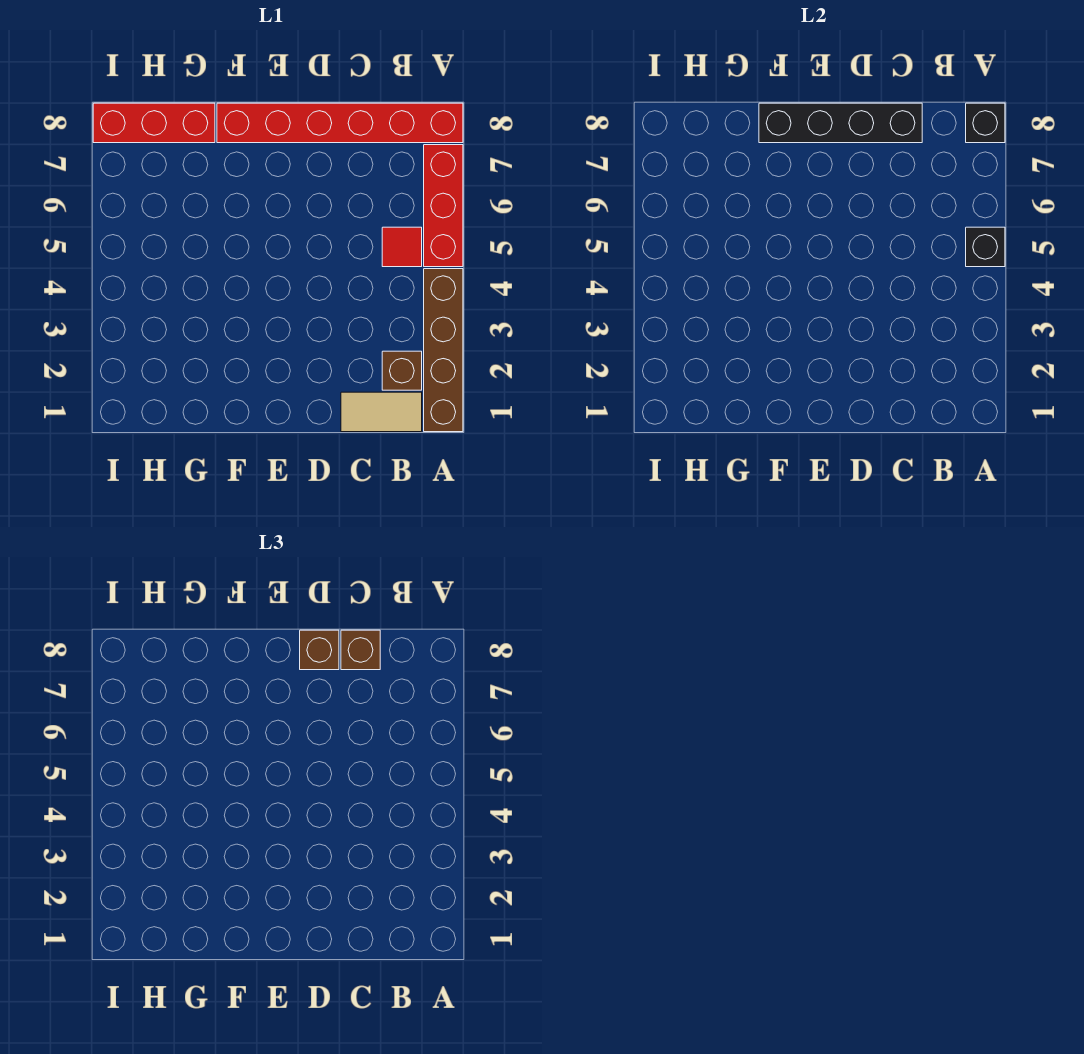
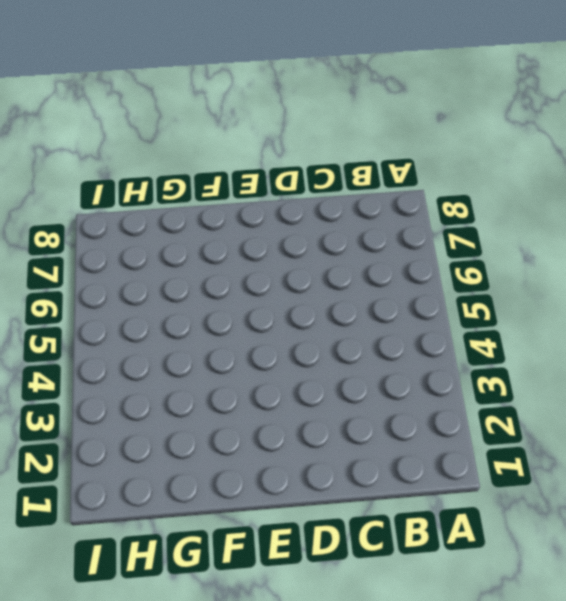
none -> brown brick A1:A4 level 1
none -> red brick A5:A7 level 1
none -> red brick A8:F8 level 1

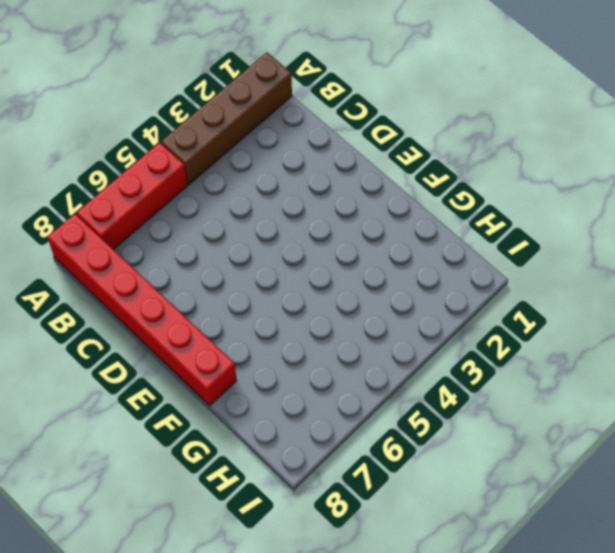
none -> tan tile B1:C1 level 1
none -> brown brick B2 level 1
none -> red tile B5 level 1

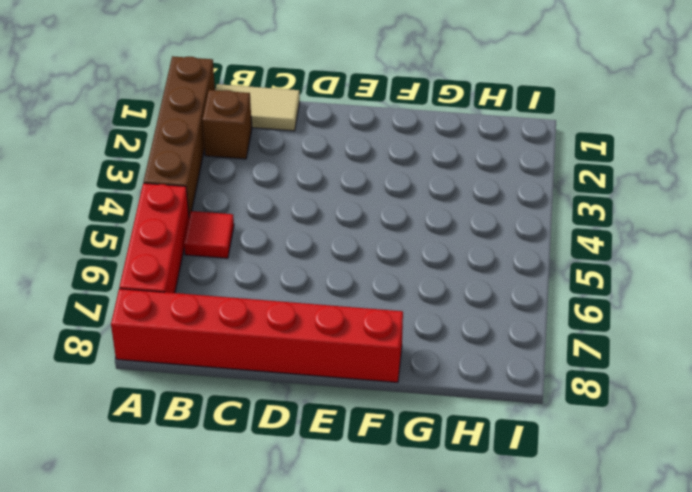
none -> red brick G8:I8 level 1
none -> black brick A5 level 2
none -> black brick A8 level 2

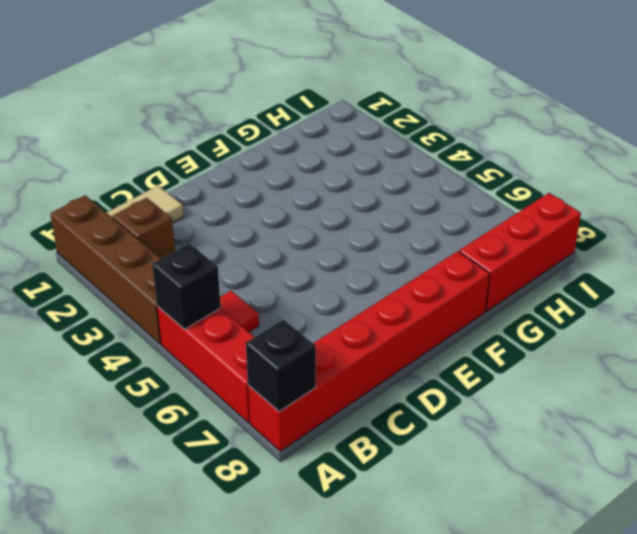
none -> black brick C8:F8 level 2
none -> brown brick C8 level 3
none -> brown brick D8 level 3

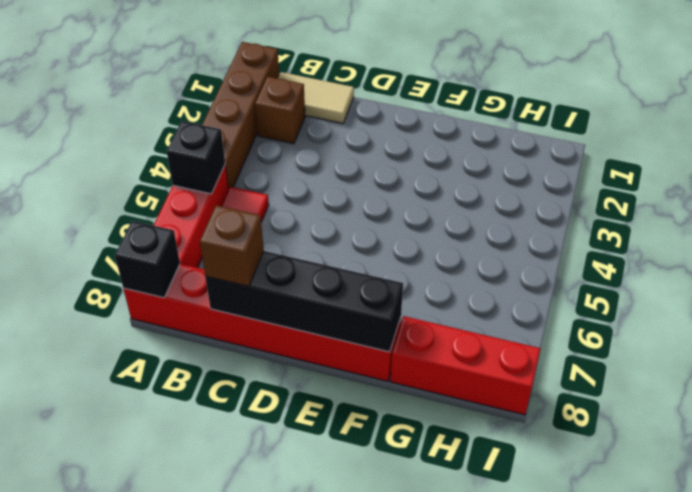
none -> brown brick D8 level 3

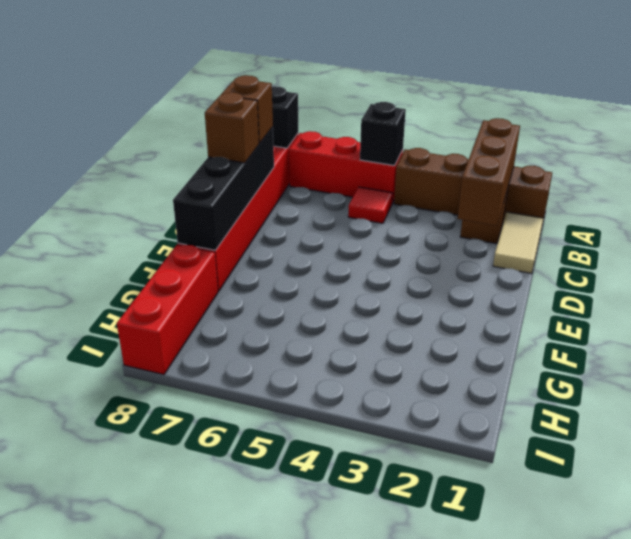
brown brick A2:C2 level 2 -> none

